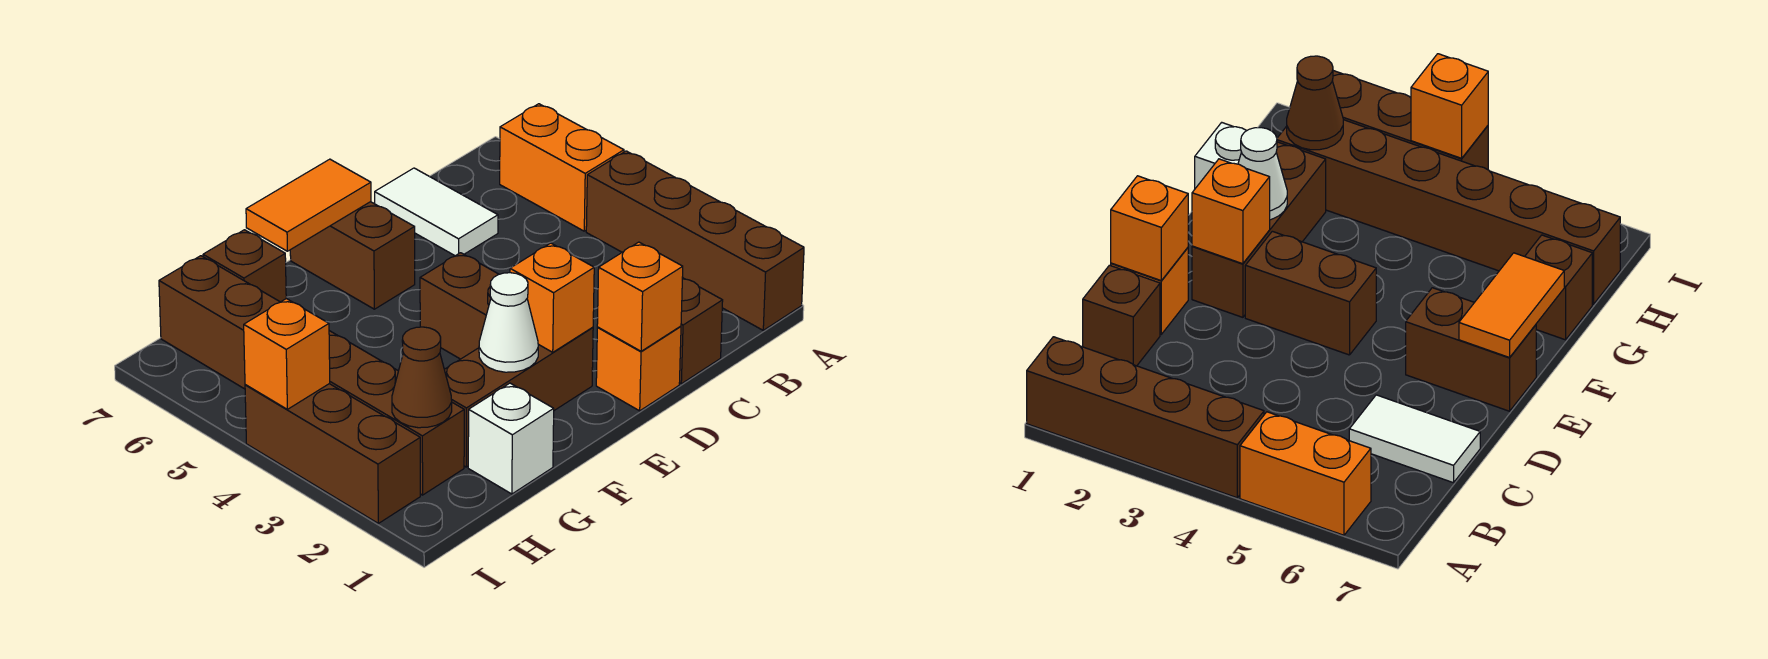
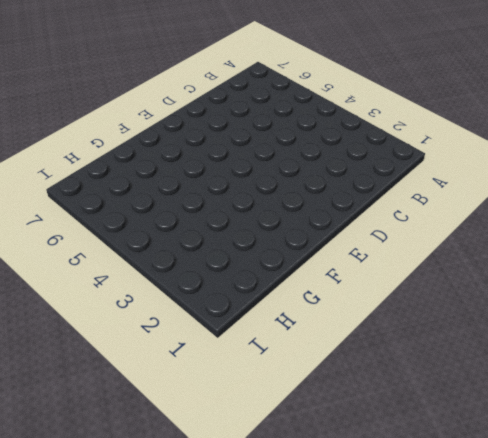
none -> brown brick A1:A4 level 1
none -> orange brick A5:A6 level 1
none -> brown brick C1 level 1

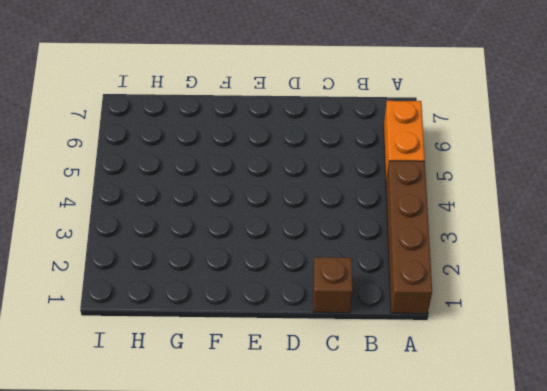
none -> white tile C6:C7 level 1
none -> orange brick D1 level 1
none -> brown brick E2:G2 level 1

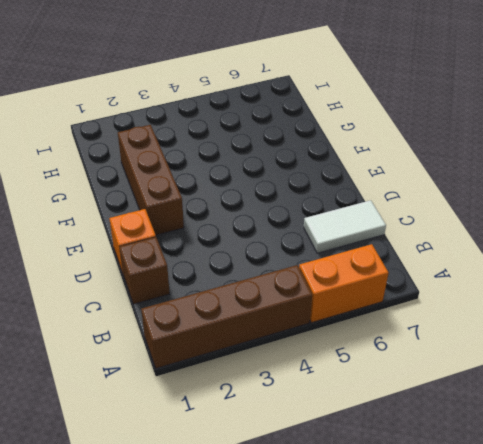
none -> brown brick E3:E4 level 1
none -> brown brick E6:E7 level 1
none -> white brick G1 level 1

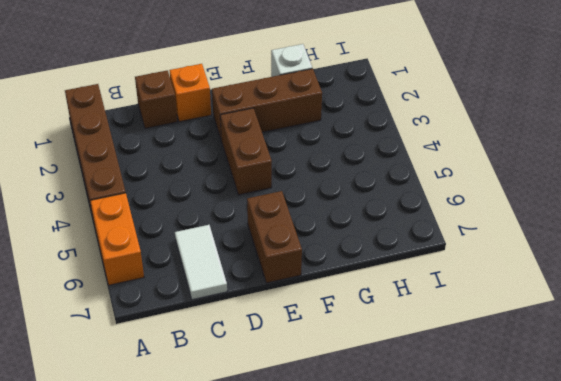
none -> brown brick G7 level 1
none -> brown brick H2:H7 level 1
none -> brown brick I2:I4 level 1

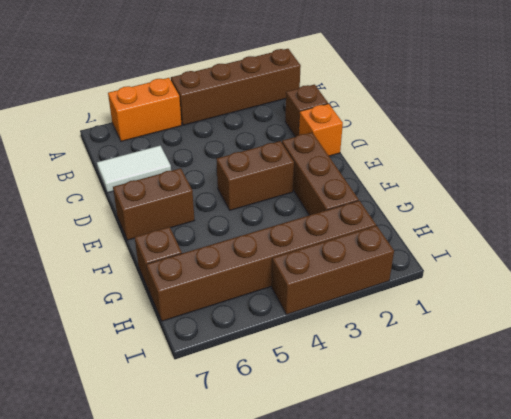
none -> white brick G1 level 1
none -> orange brick D1 level 2
none -> orange brick E2 level 2

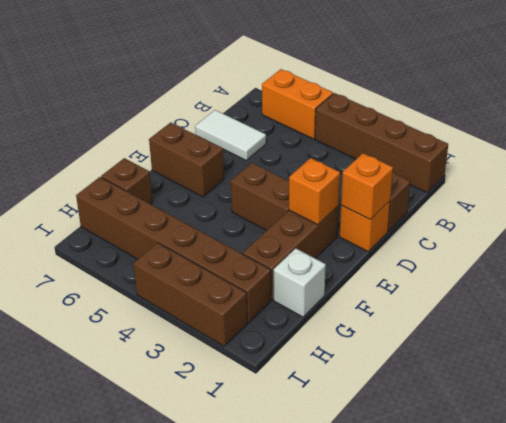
none -> orange tile E7:F7 level 2
none -> white cone F2 level 2
none -> brown cone H2 level 2

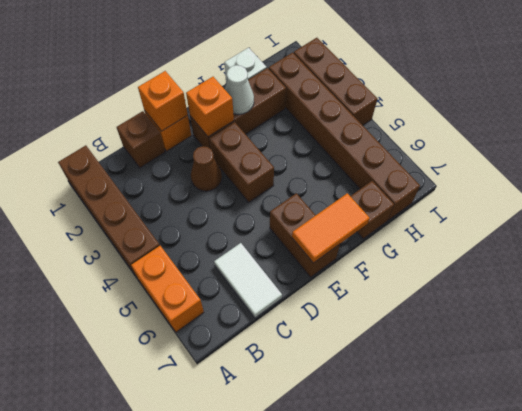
brown cone D3 level 1 -> brown cone H2 level 2
none -> orange brick I4 level 2

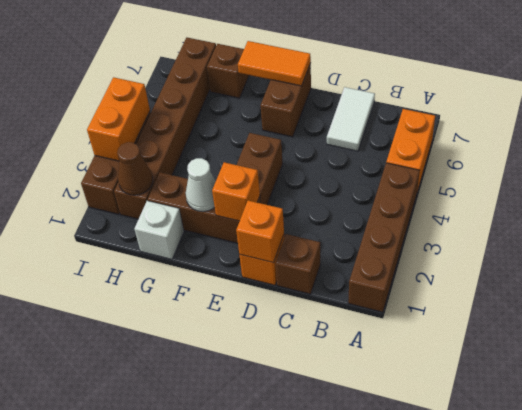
orange brick I3:I4 level 2 -> orange brick I4 level 2

